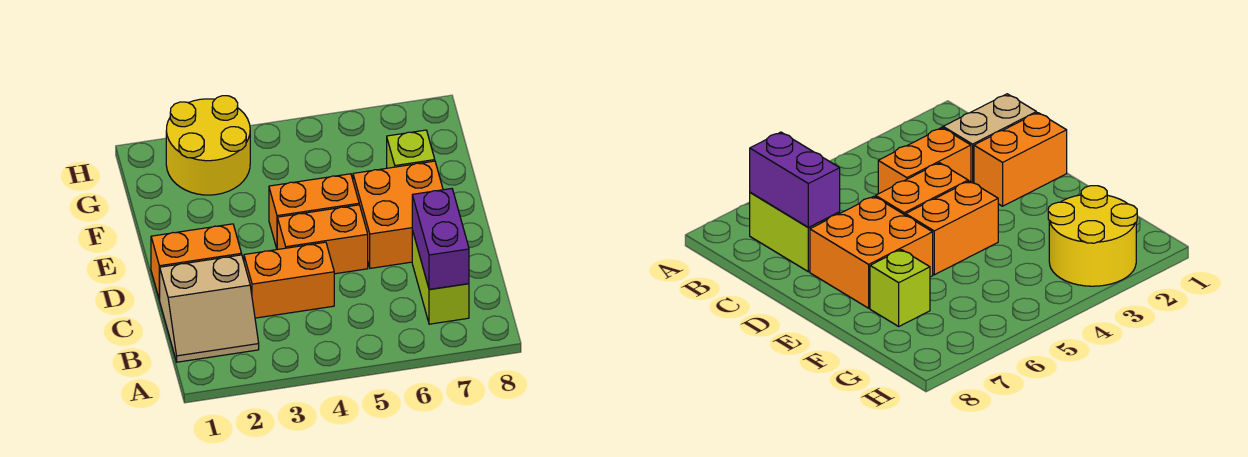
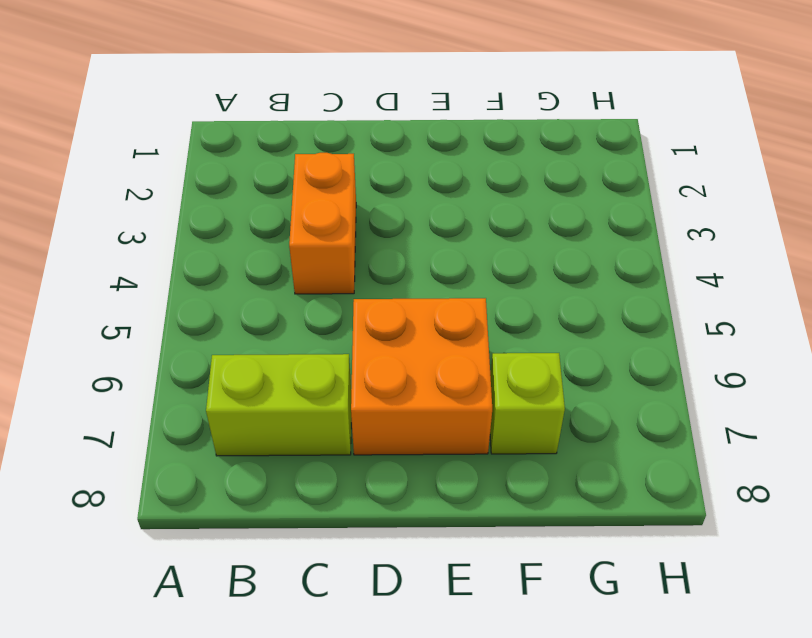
none -> tan slope B1:C2 level 1 top C
none -> orange brick D1:D2 level 1

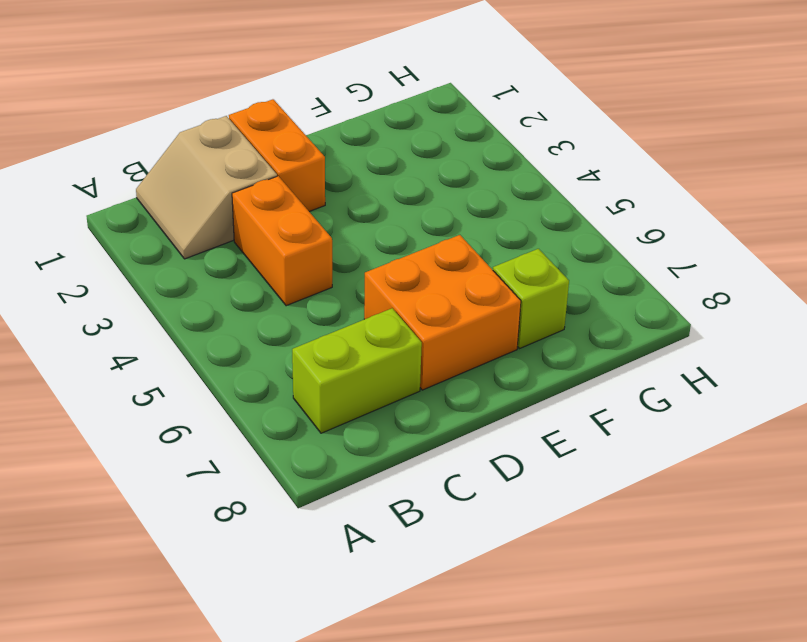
none -> orange brick D4:D5 level 1
none -> orange brick E4:E5 level 1

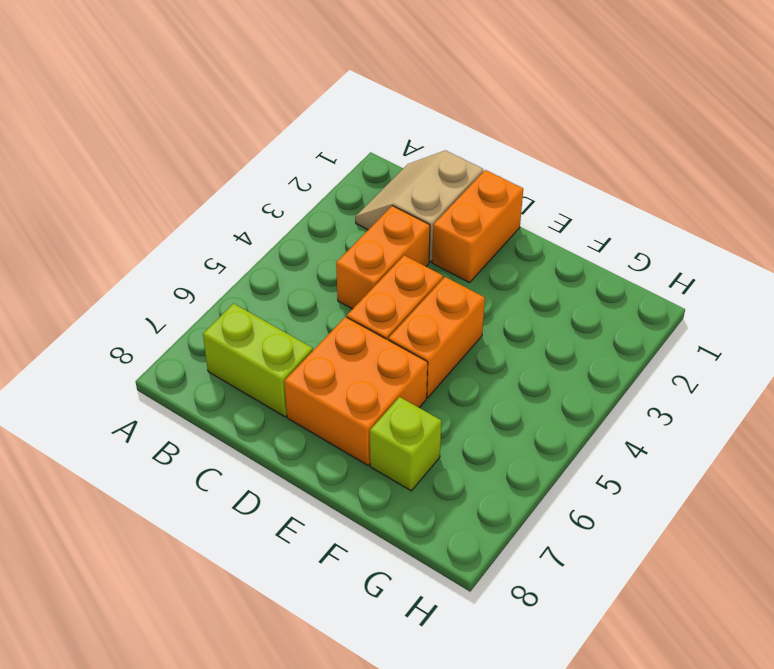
none -> yellow round brick G2:H3 level 1
none -> purple brick B7:C7 level 2

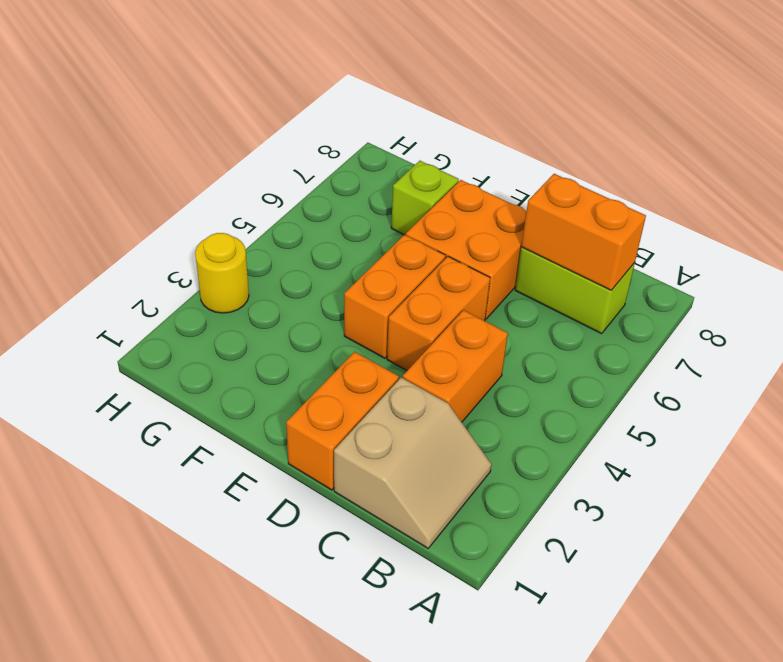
orange brick B7:C7 level 2 -> purple brick B7:C7 level 2
yellow round brick H3 level 1 -> yellow round brick G2:H3 level 1

